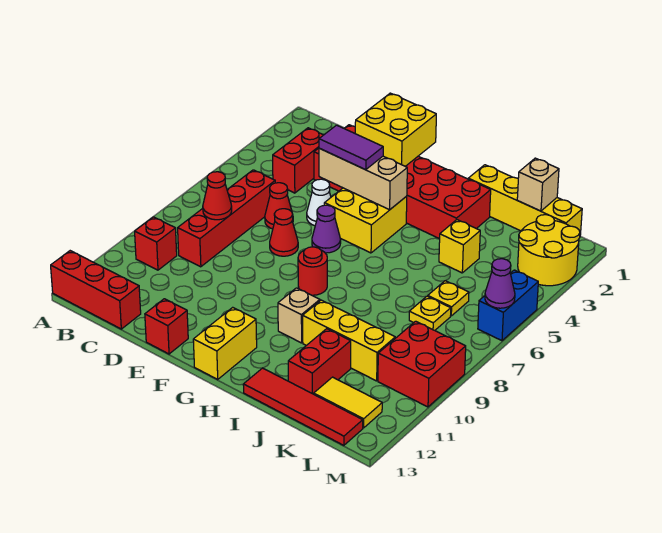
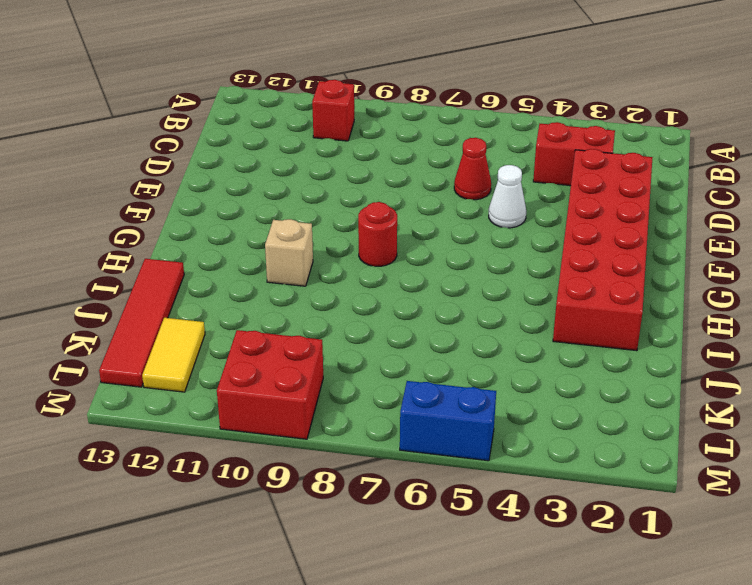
none -> red brick A13:C13 level 1
none -> red brick C6:C9 level 1
none -> red cone E7 level 1
none -> red brick E13 level 1

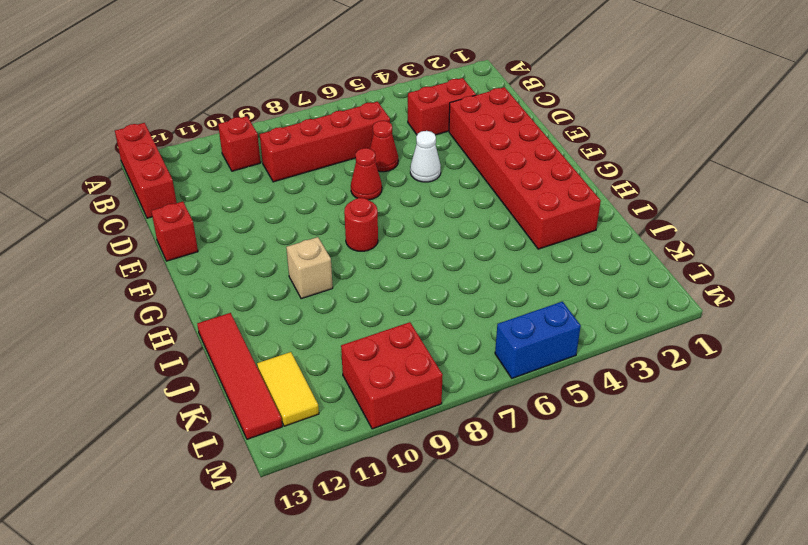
none -> yellow brick F4:G5 level 1
none -> purple cone F6 level 1
none -> yellow brick G12:G13 level 1
none -> yellow brick I1:L1 level 1

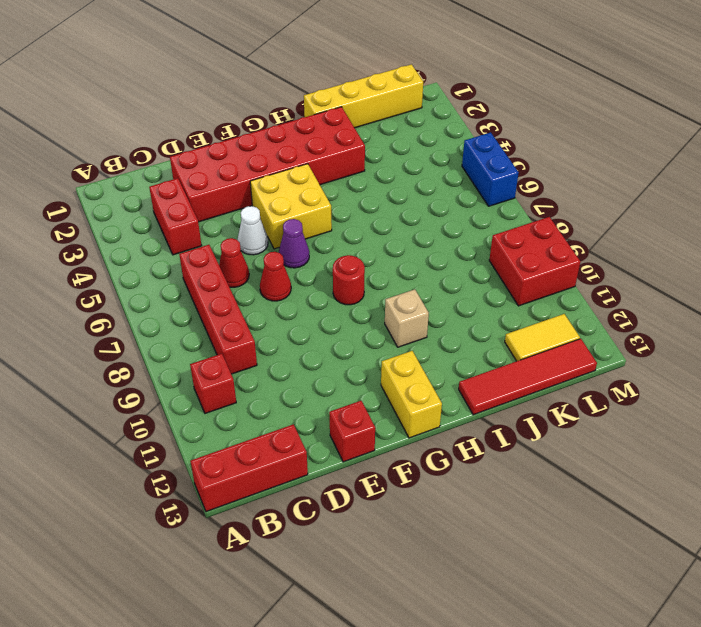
none -> yellow brick I10:K10 level 1
none -> yellow brick J4 level 1
none -> red brick J11:J12 level 1
none -> yellow plate K6 level 1

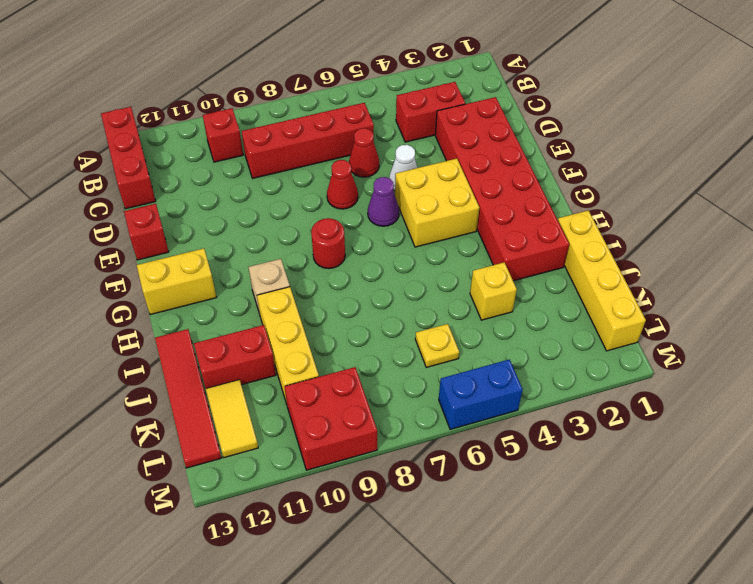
none -> yellow plate K7 level 1
none -> yellow round brick L2:M3 level 1
none -> red cone C8 level 2
none -> yellow brick E1:F2 level 2

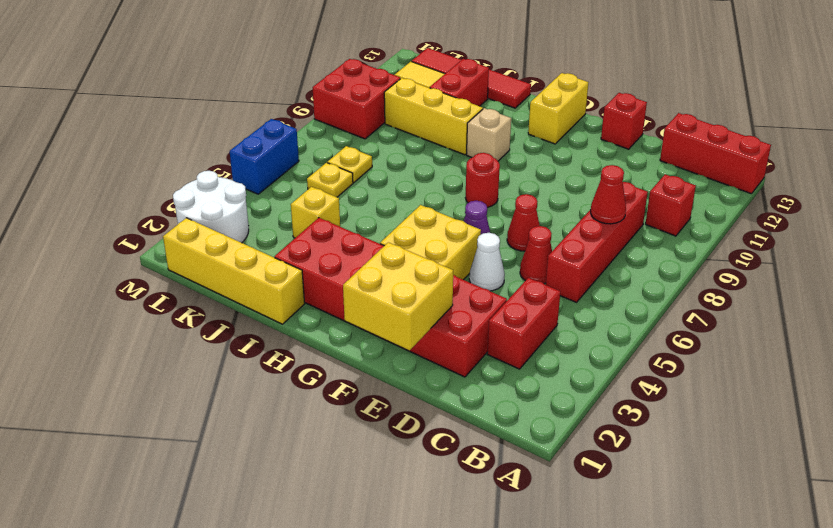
white round brick L2:M3 level 1 -> yellow round brick L2:M3 level 1
none -> tan brick E4:G4 level 2
none -> tan brick K1 level 2
none -> purple cone M6 level 2
none -> purple tile E4:F4 level 3

